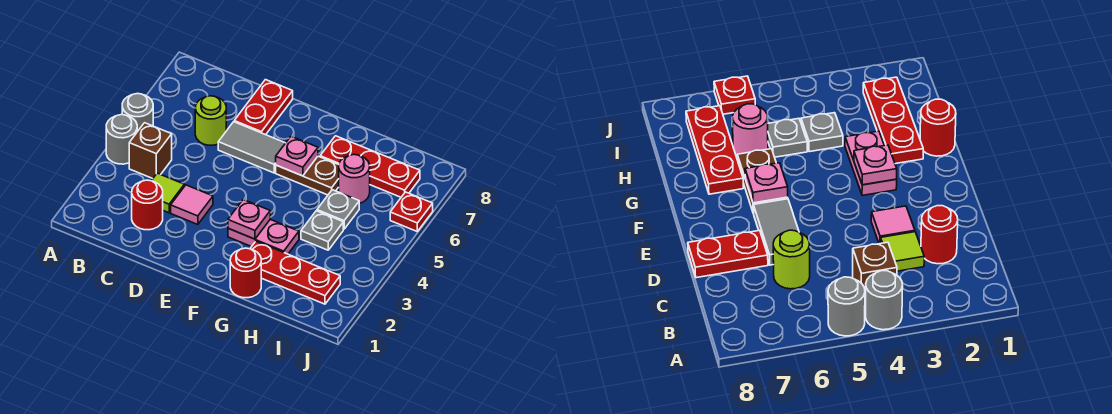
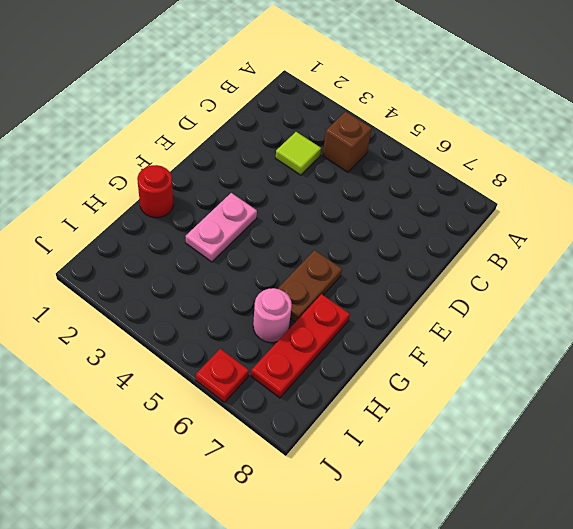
none -> grey round brick A4 level 1
none -> grey round brick A5 level 1
none -> red round brick C2 level 1

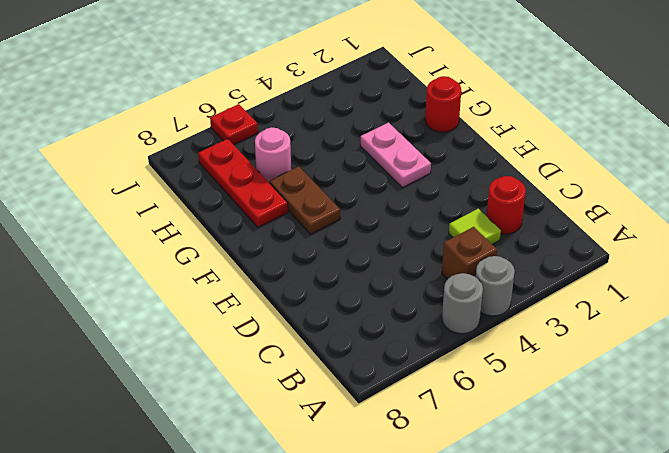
none -> lime round brick C6 level 1
none -> pink tile D3 level 1
none -> grey tile D6:E6 level 1

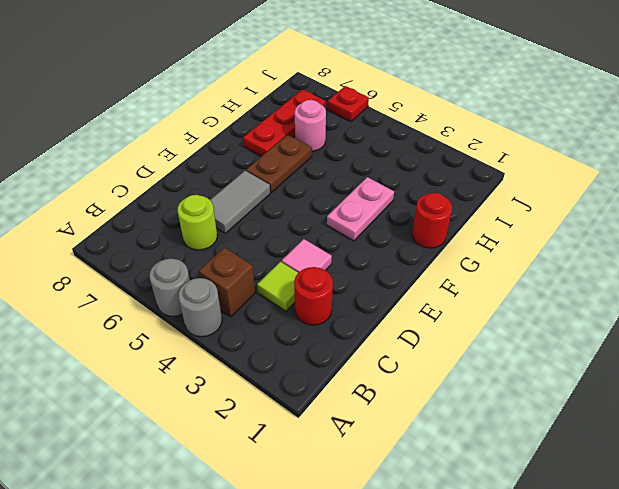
none -> red plate D7:D8 level 1
none -> red plate G2:I2 level 1
none -> grey plate H4 level 1

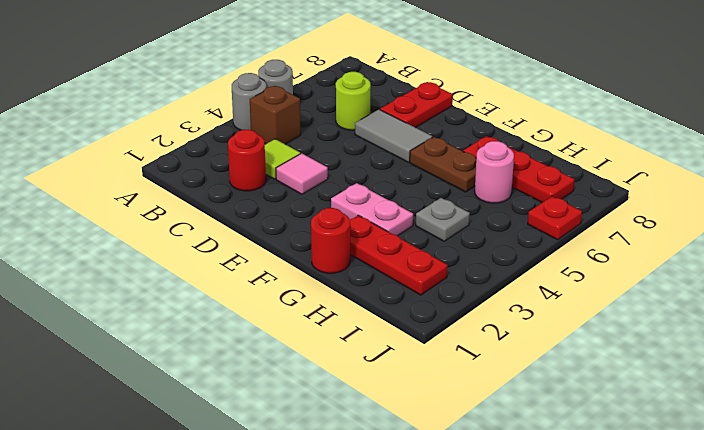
none -> grey plate H5 level 1
none -> pink plate F3 level 2
none -> pink plate F6 level 2

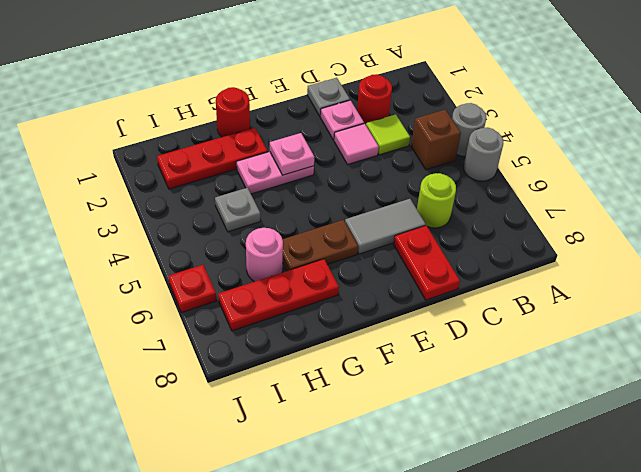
grey plate D1 level 1 -> grey plate H5 level 1
pink plate D2 level 1 -> pink plate F6 level 2

